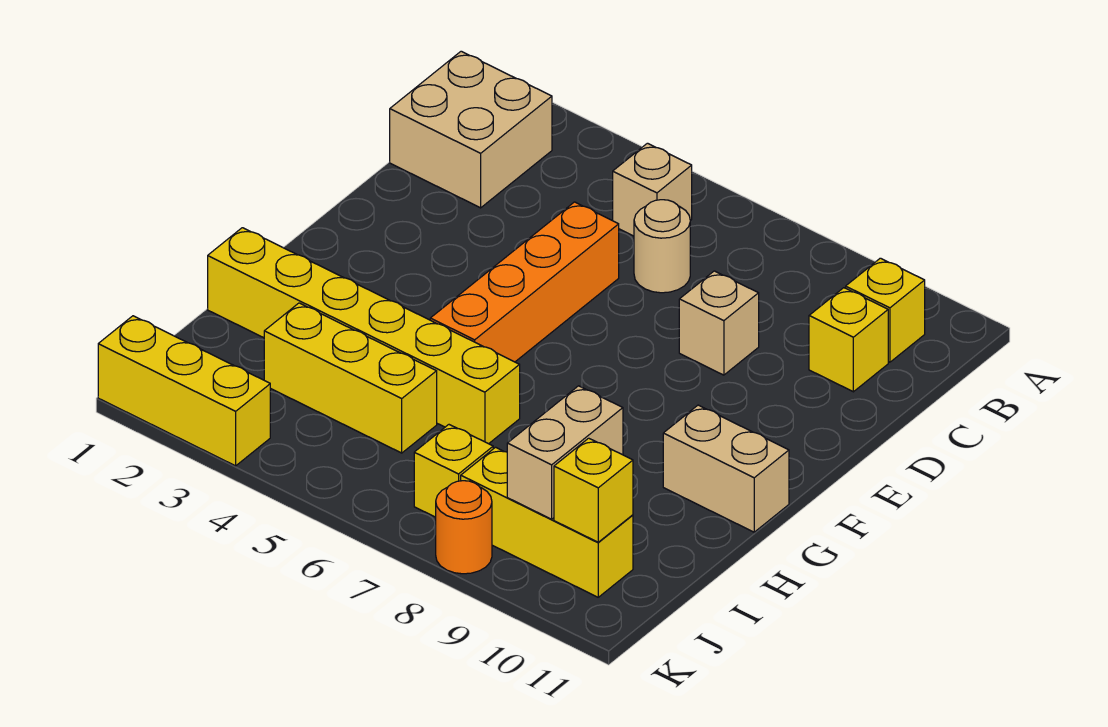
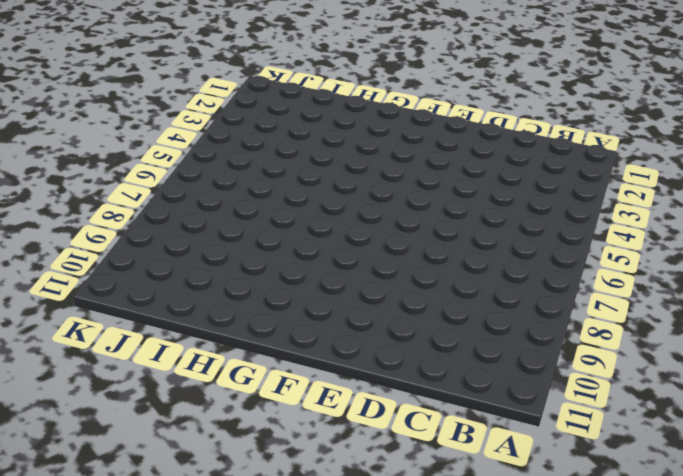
none -> tan brick B1:C2 level 1
none -> tan brick B5 level 1
none -> yellow brick B10 level 1

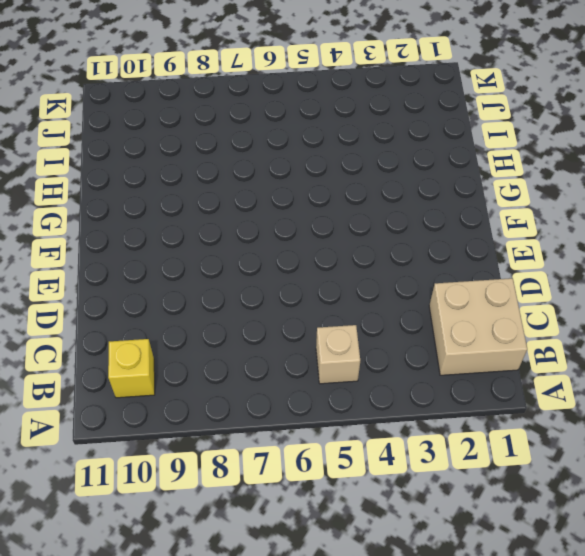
none -> tan round brick C6 level 1
none -> yellow brick C10 level 1
none -> orange brick D5:G5 level 1

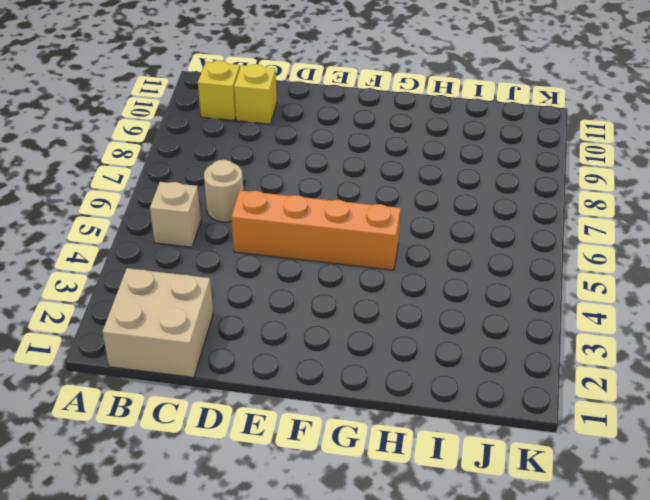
none -> tan brick D8 level 1
none -> tan brick G10:G11 level 1
none -> yellow brick H1:H6 level 1

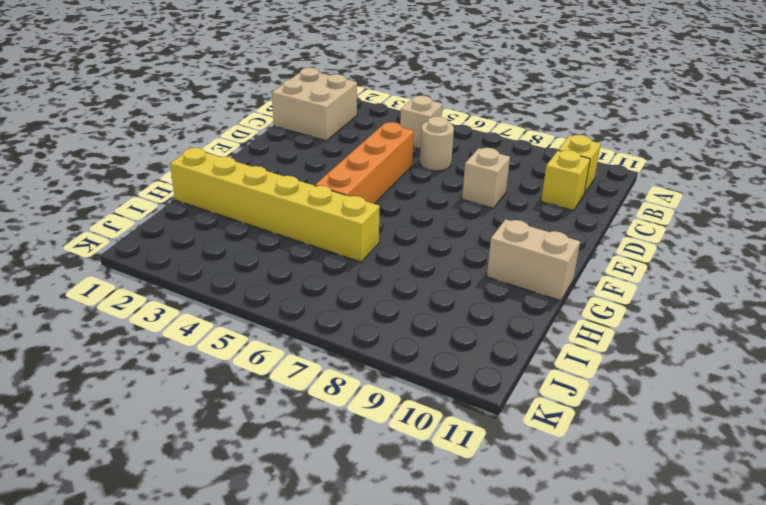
none -> yellow brick I3:I5 level 1
none -> yellow brick J7 level 1
none -> yellow brick J8:J10 level 1

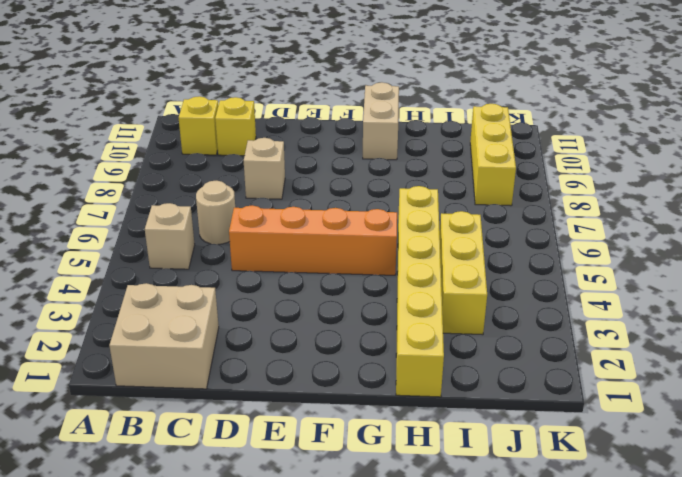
none -> yellow brick J7 level 1
none -> yellow brick K1:K3 level 1
none -> orange round brick K8 level 1

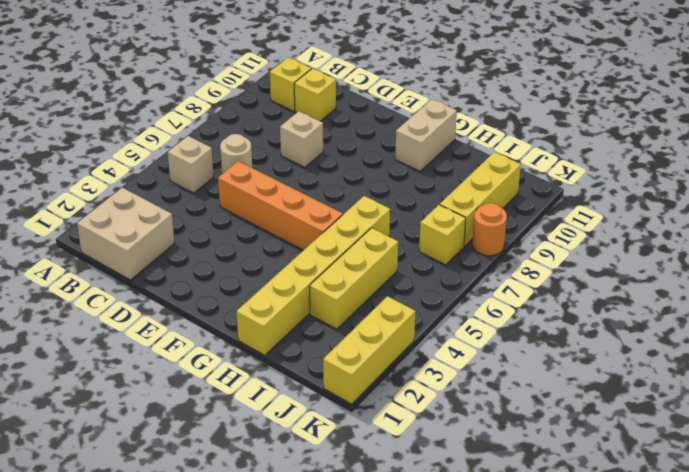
none -> tan brick I9:J9 level 2
none -> yellow brick J10 level 2

